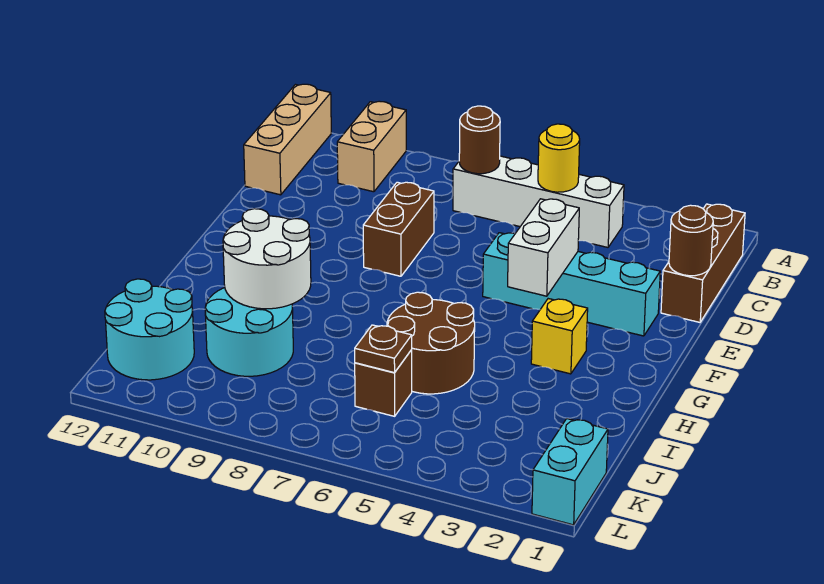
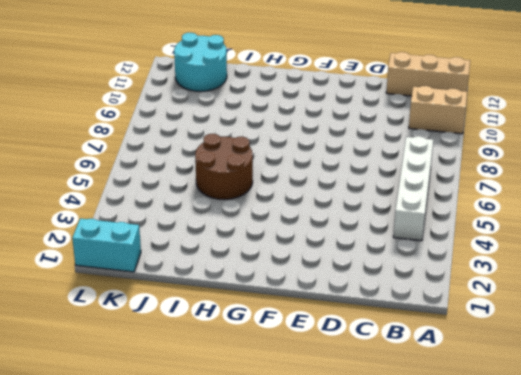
none -> brown brick B1:D1 level 1
none -> brown brick D8:E8 level 1
none -> cyan brick E2:E5 level 1

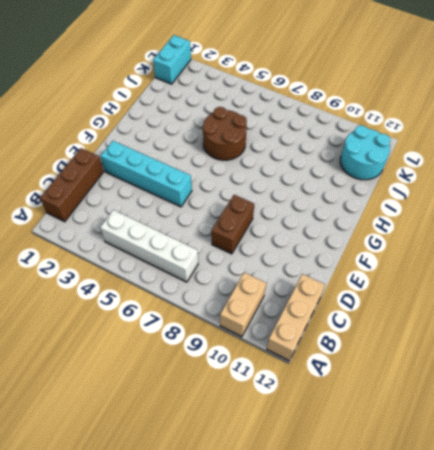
none -> yellow brick G3 level 1
none -> cyan round brick I9:J10 level 1
none -> brown brick J6 level 1

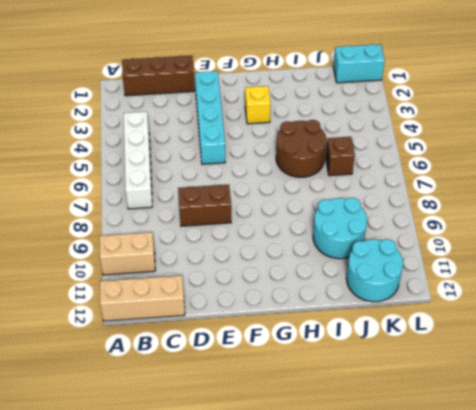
none -> yellow round brick B5 level 2
none -> brown round brick B7 level 2
none -> brown round brick D1 level 2

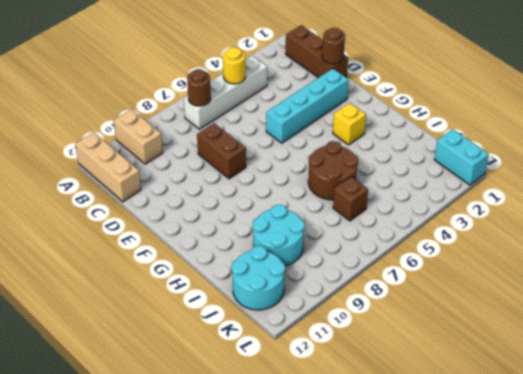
none -> white brick E4:F4 level 2
none -> white round brick H9:I10 level 2
none -> brown plate J6 level 2

